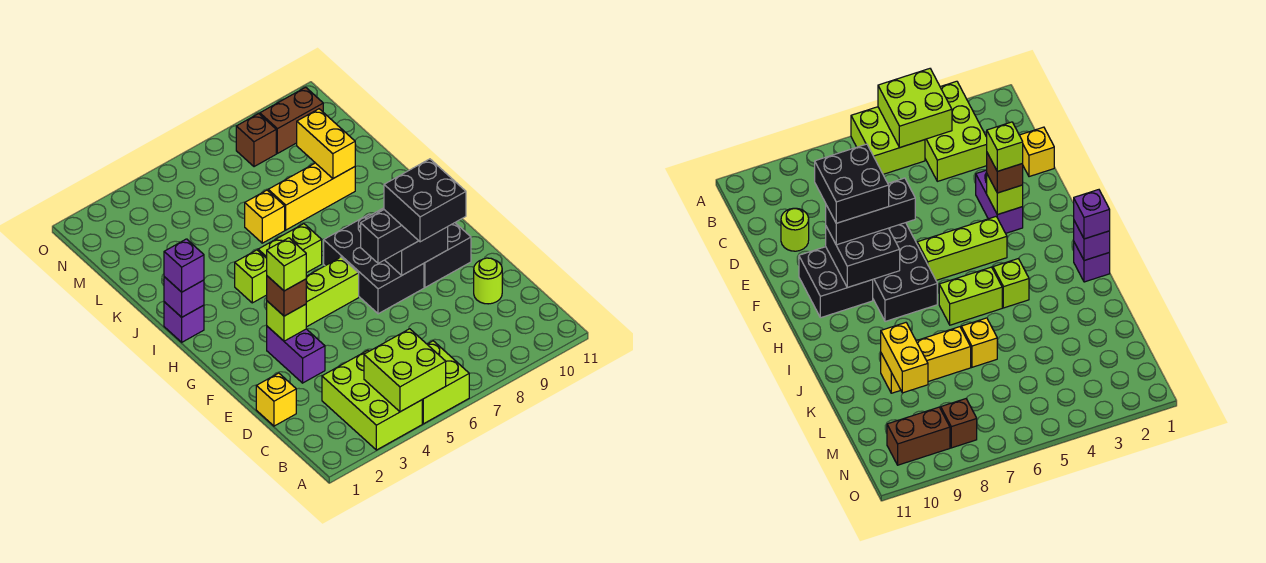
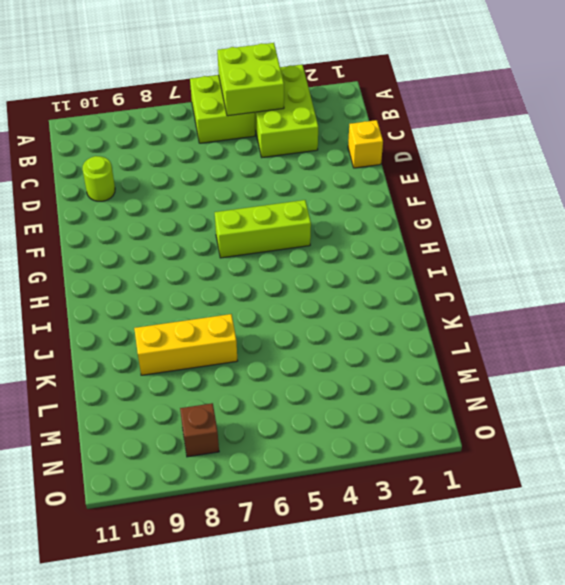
none -> purple brick E3:F3 level 1
none -> black brick F7:H8 level 1
none -> black brick F9:G10 level 1

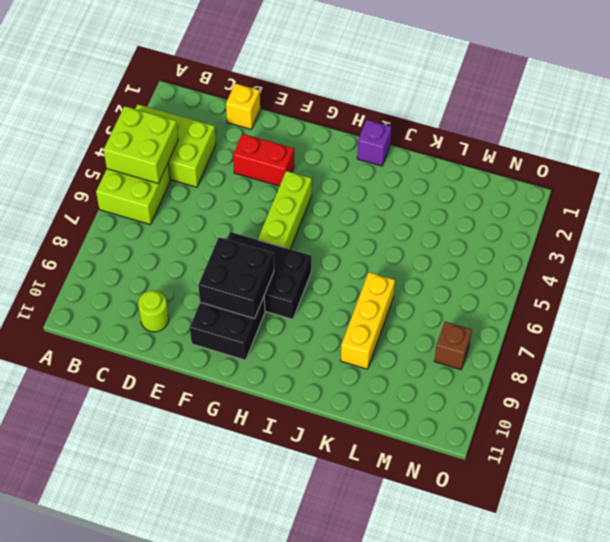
red brick E3:F3 level 1 -> purple brick E3:F3 level 1
none -> lime brick I4 level 1
none -> lime brick I5:I6 level 1
none -> yellow brick K6 level 1

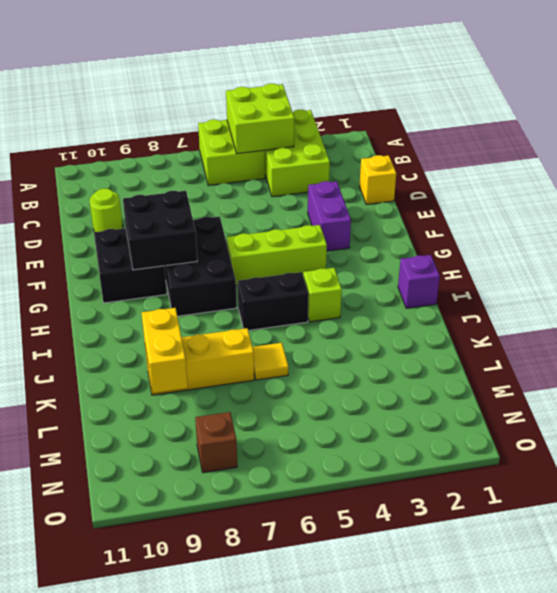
black brick I5:I6 level 1 -> lime brick I5:I6 level 1
yellow tile K6 level 1 -> yellow brick K6 level 1
none -> brown brick N9:N10 level 1
none -> lime brick F3 level 2
none -> purple brick I1 level 2

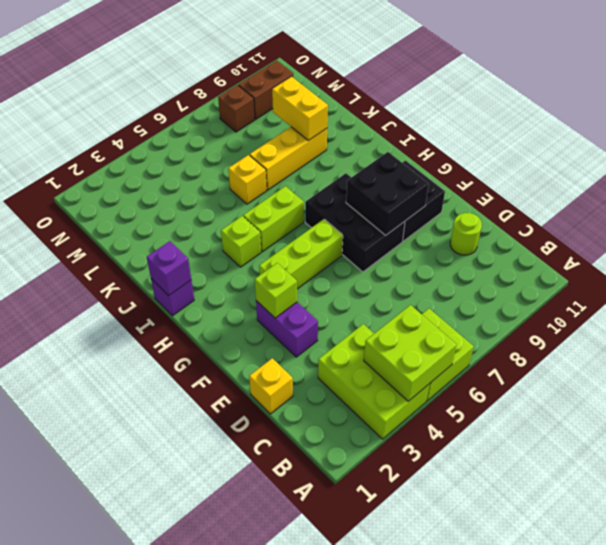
none -> brown brick F3 level 3
none -> black brick F7:F9 level 3
none -> purple brick I1 level 3

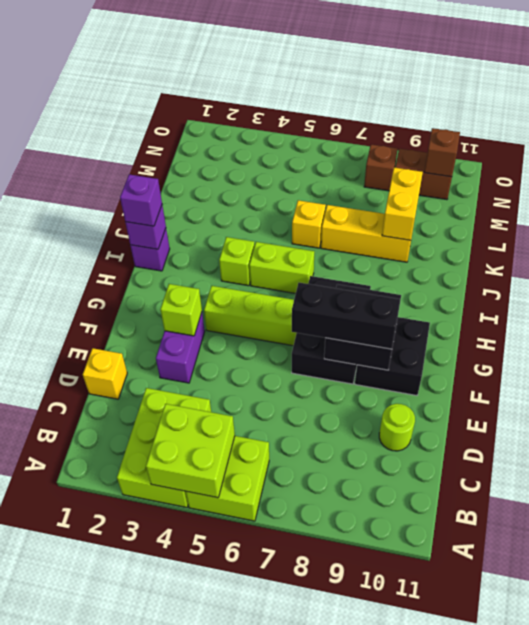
brown brick N10 level 2 -> brown brick F3 level 3
none -> black brick E8:F9 level 4
none -> lime brick F3 level 4

